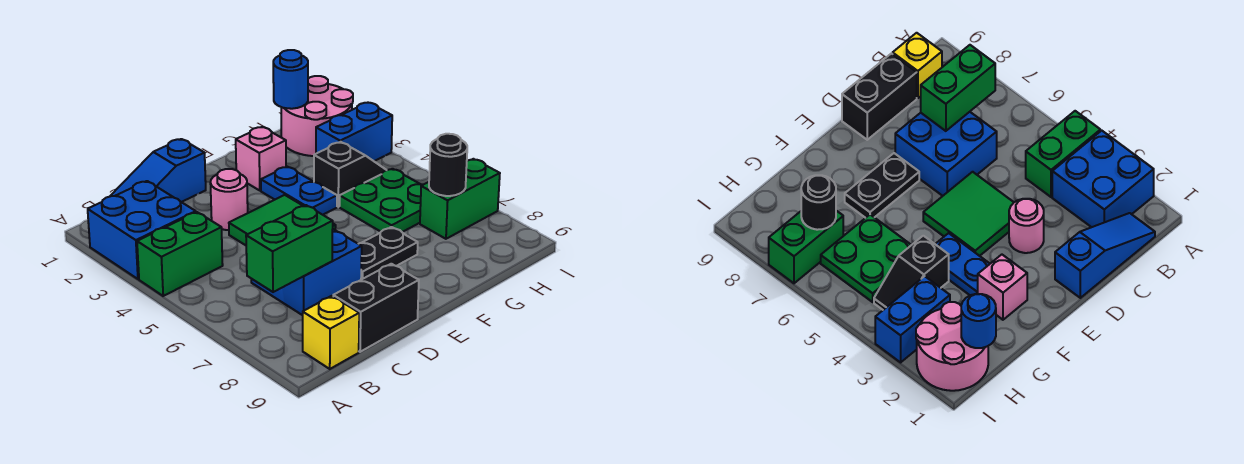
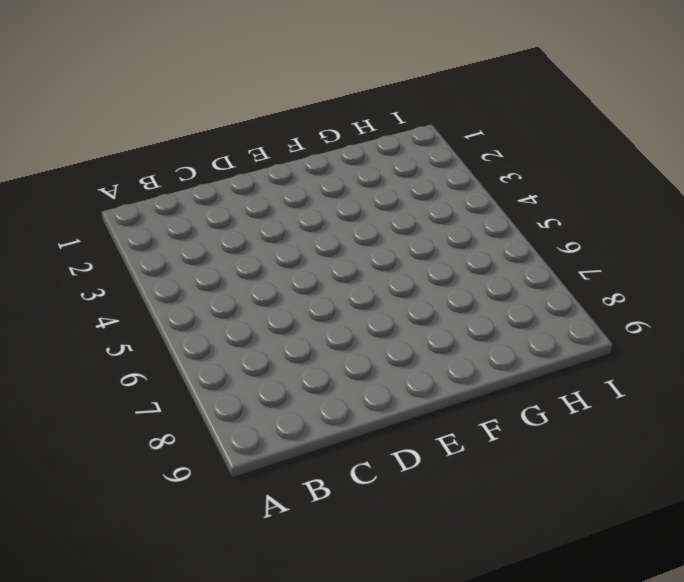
none -> blue brick A2:B3 level 1
none -> green brick A4:B4 level 1
none -> blue slope B1:D1 level 1 top D

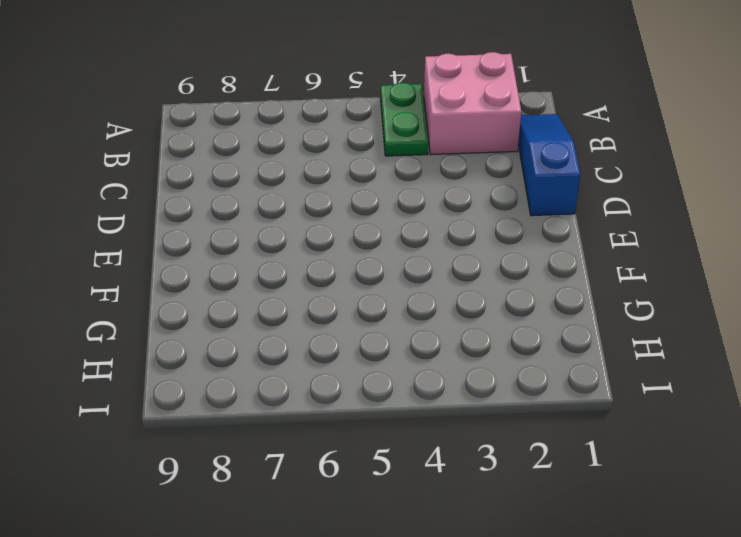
pink brick A2:B3 level 1 -> blue brick A2:B3 level 1
green plate A4:B4 level 1 -> green brick A4:B4 level 1
none -> yellow brick B9 level 1
none -> blue brick C6:D7 level 1
none -> black brick C9:D9 level 1

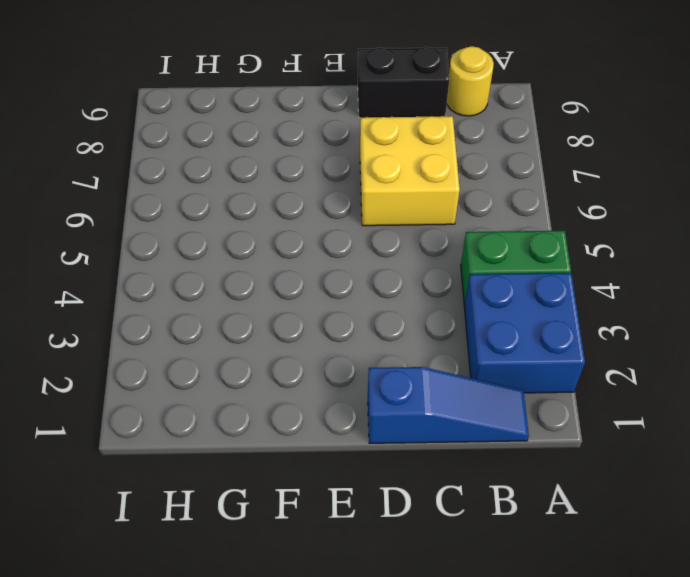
yellow round brick B9 level 1 -> yellow brick B9 level 1
yellow brick C6:D7 level 1 -> blue brick C6:D7 level 1
none -> pink round brick D3 level 1
none -> green tile D4:E5 level 1
none -> black plate E7:F7 level 1

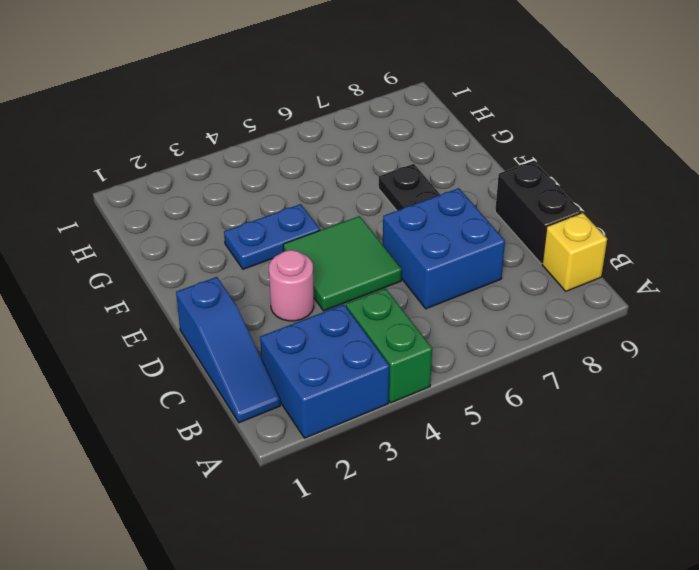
none -> pink brick F2 level 1
none -> black slope G4:H4 level 1 top G
none -> green plate G5:H6 level 1

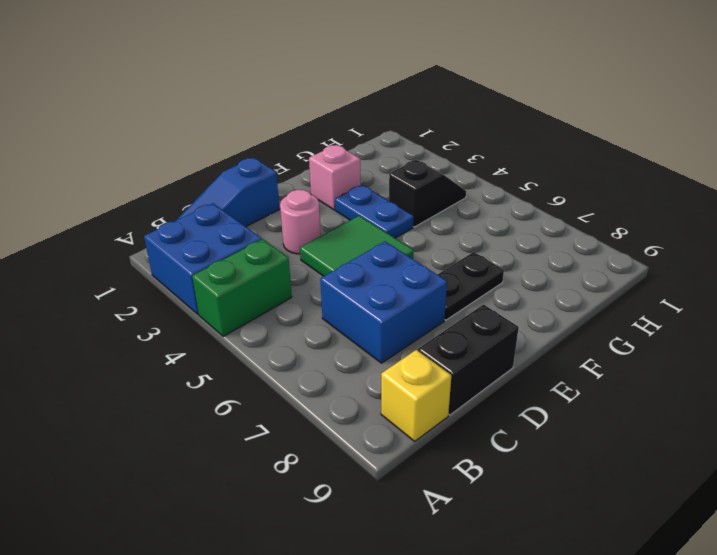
none -> green plate G5:H6 level 1
none -> pink round brick H1:I2 level 1
none -> blue brick H3:I3 level 1

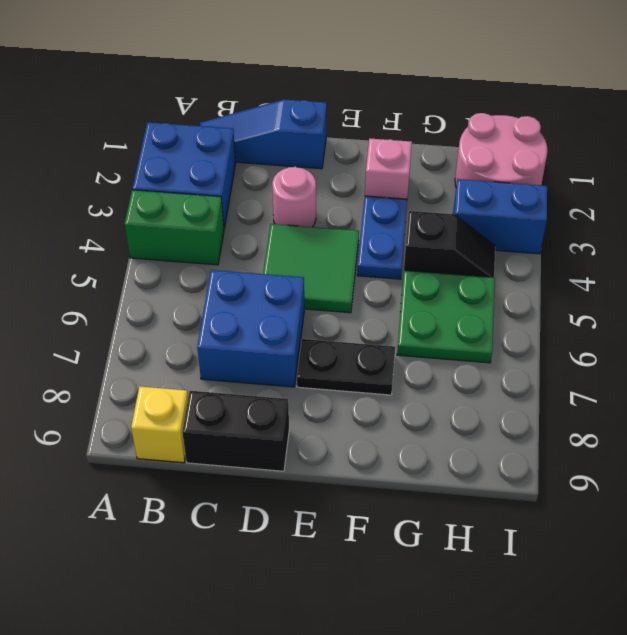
none -> green brick H7:I7 level 1
none -> green brick B7:C7 level 2
none -> blue round brick H1 level 2

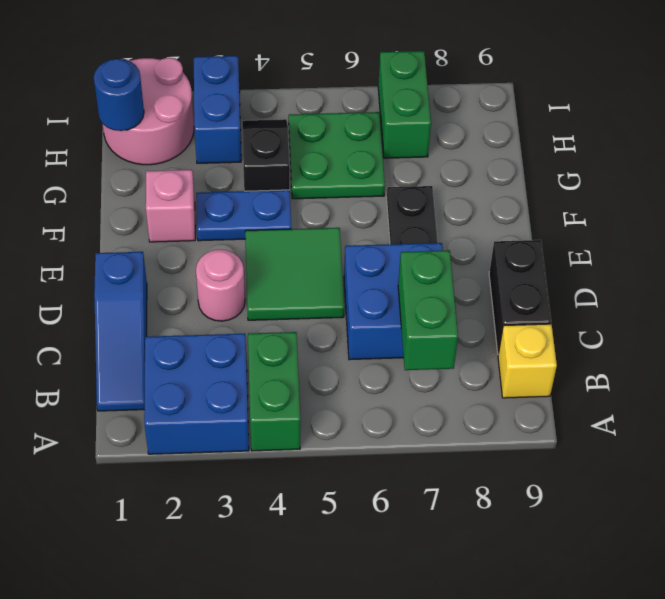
none -> black round brick H7 level 2

